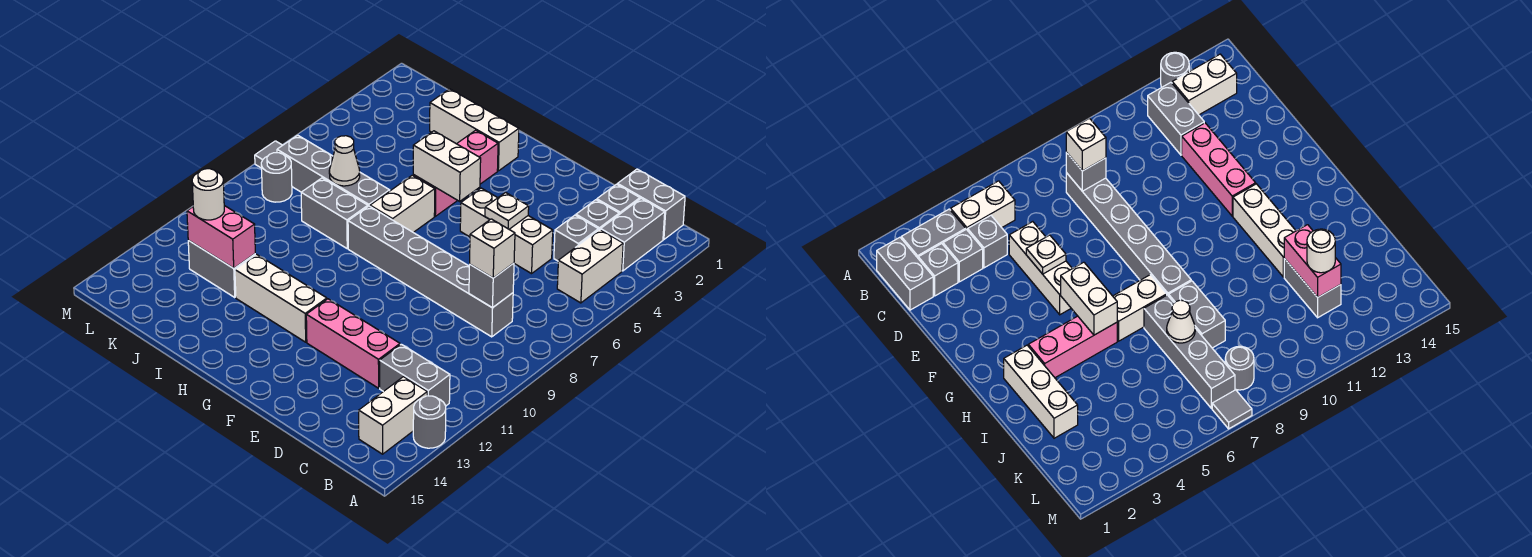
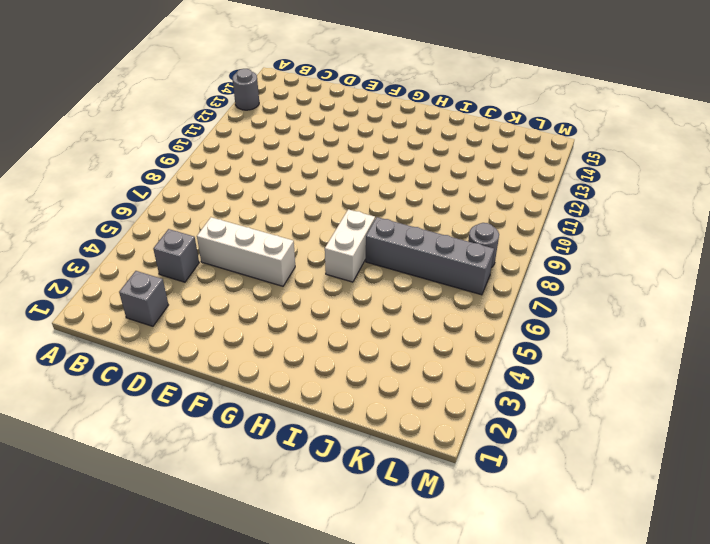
none -> grey brick B1:C1 level 1
none -> grey brick B2:B3 level 1
none -> white brick B4:B5 level 1

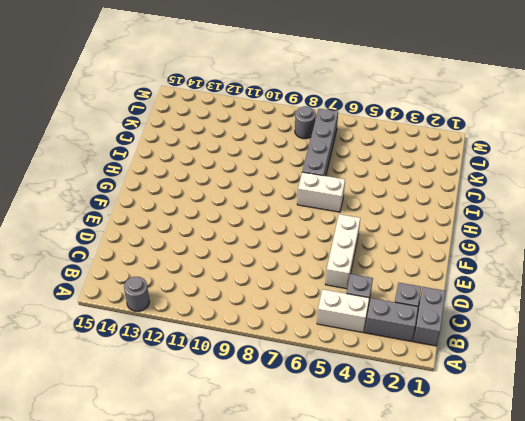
none -> grey brick B12:C12 level 1
none -> white brick B13:B14 level 1
none -> grey brick C3 level 1

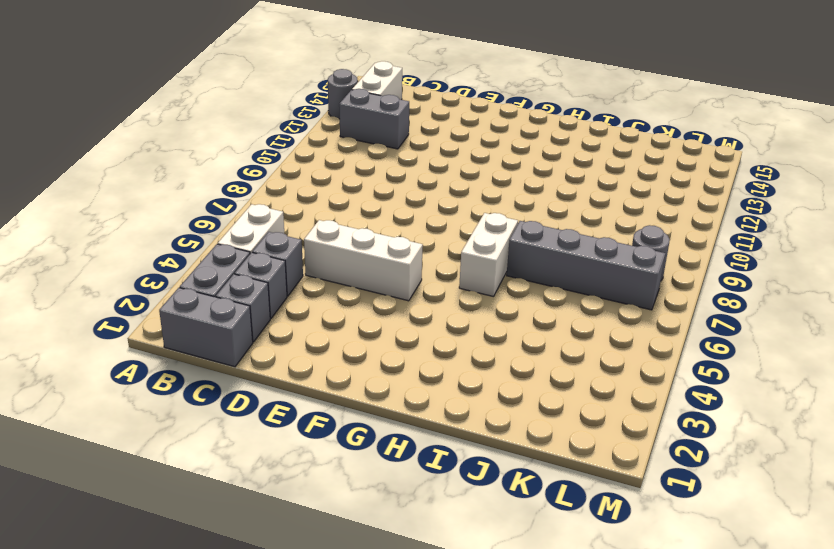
none -> grey brick C8:H8 level 1
none -> pink brick D12:F12 level 1
none -> white brick G12:I12 level 1

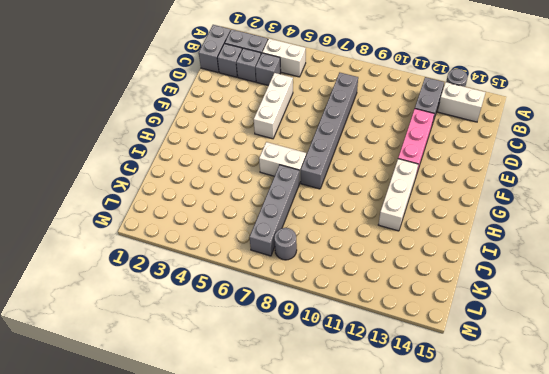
none -> white brick H2:J2 level 1
none -> pink brick H3:H5 level 1
none -> grey brick I8:J8 level 1

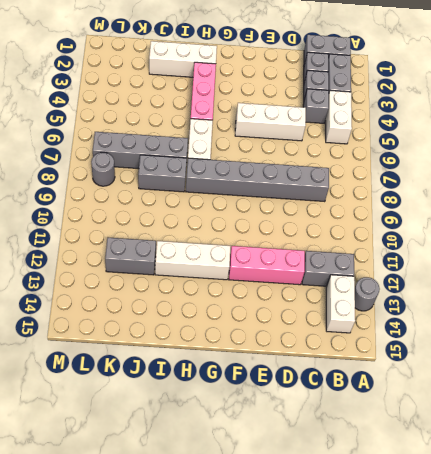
none -> grey tile M7 level 1
none -> grey brick C8 level 2
none -> white plate E5 level 2

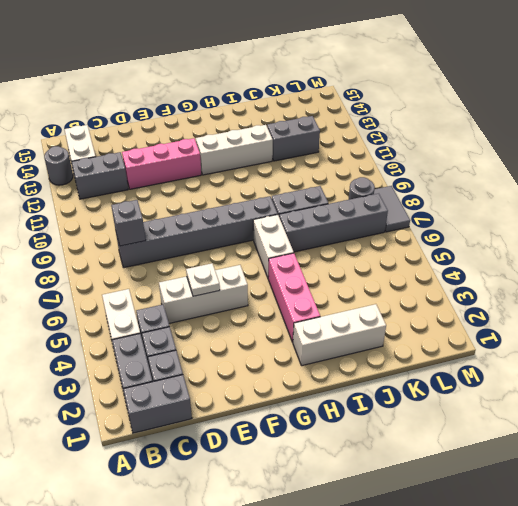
grey tile M7:M8 level 1 -> grey tile M7 level 1
none -> white brick G5:H5 level 2
none -> white cone J7 level 2
none -> pink brick J12:K12 level 2

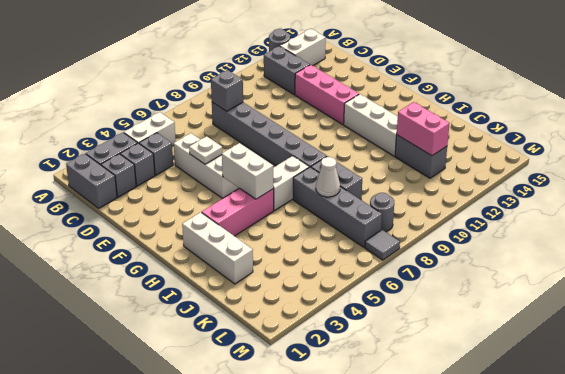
none -> white brick C8 level 3
none -> white round brick K12 level 3

